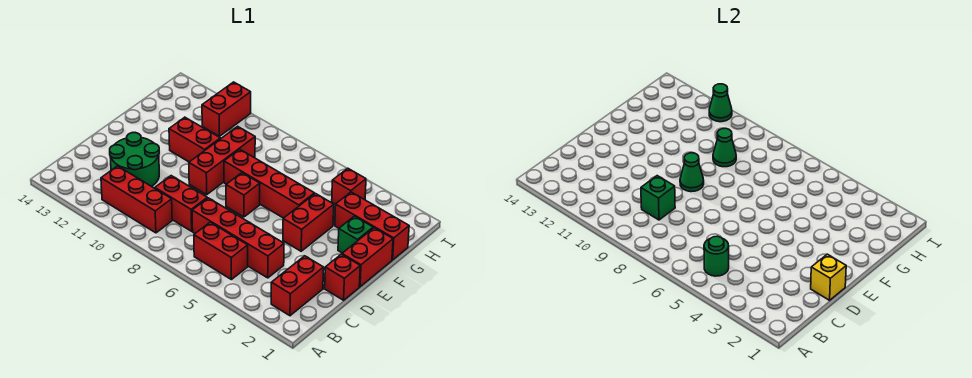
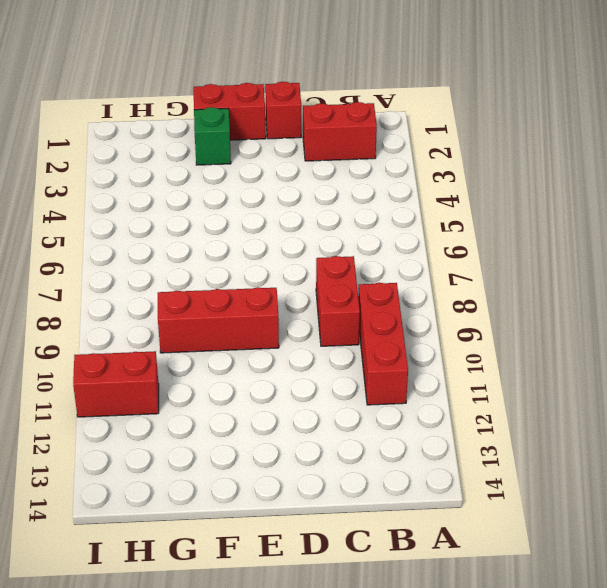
none -> red brick B5:B6 level 1
none -> red brick C4:C7 level 1
none -> green round brick C11:D12 level 1

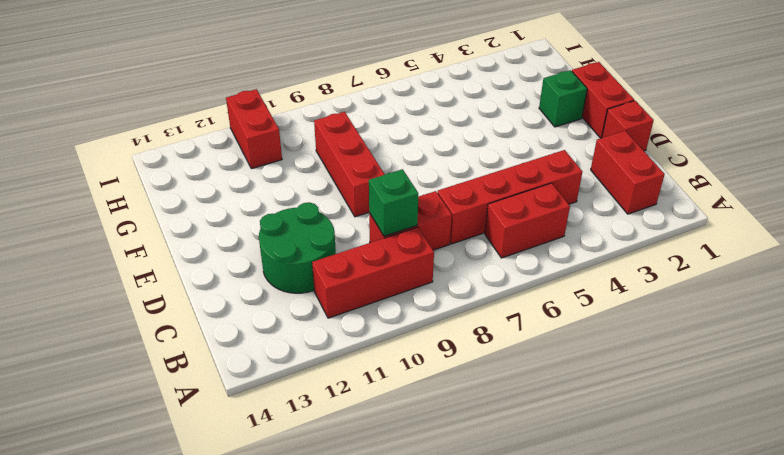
none -> red brick E4:F4 level 1
none -> red brick E7 level 1
none -> red brick F5:F8 level 1

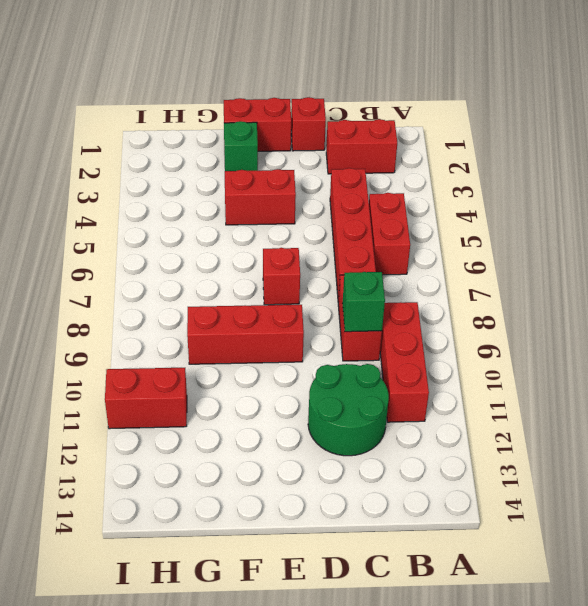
none -> red brick F5:F8 level 1
none -> red brick F10:F11 level 1
none -> red brick G1:G3 level 1

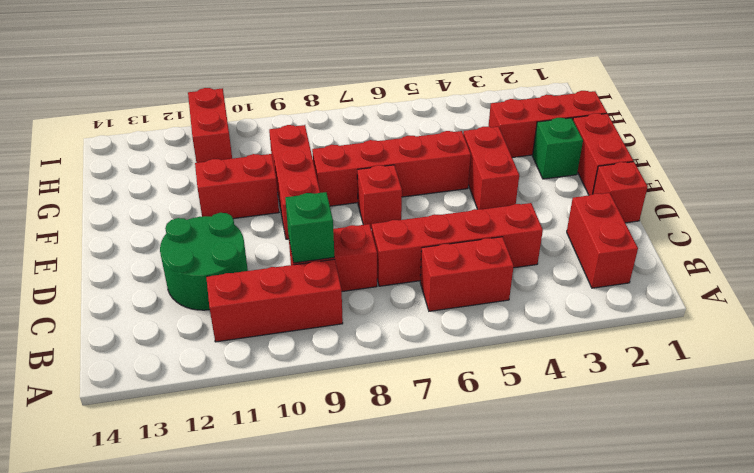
none -> red brick H4 level 1
none -> green round brick B5 level 2
none -> yellow brick D1 level 2

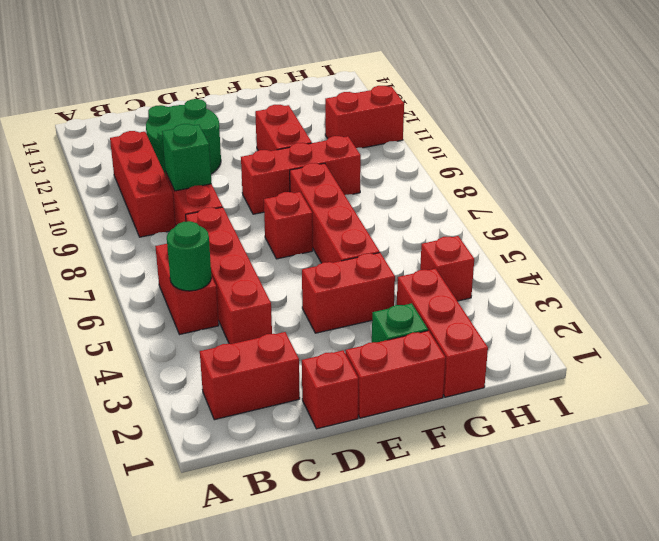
none -> yellow brick D1 level 2
none -> green cone E9 level 2
none -> green cone G9 level 2

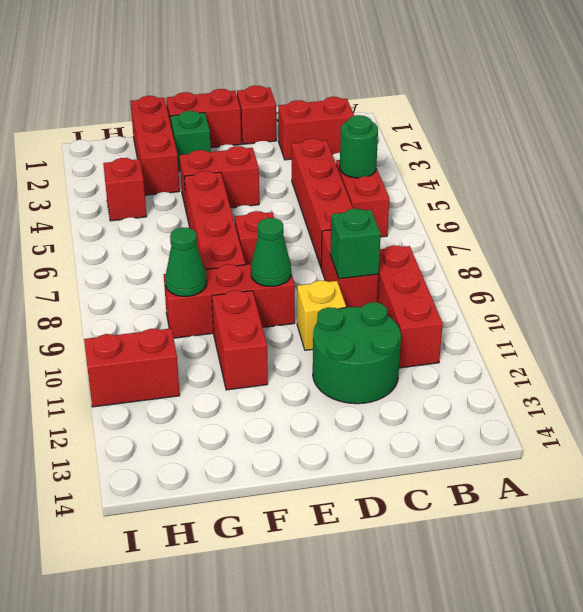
yellow brick D10 level 1 -> yellow brick D1 level 2
none -> green cone I11 level 2

